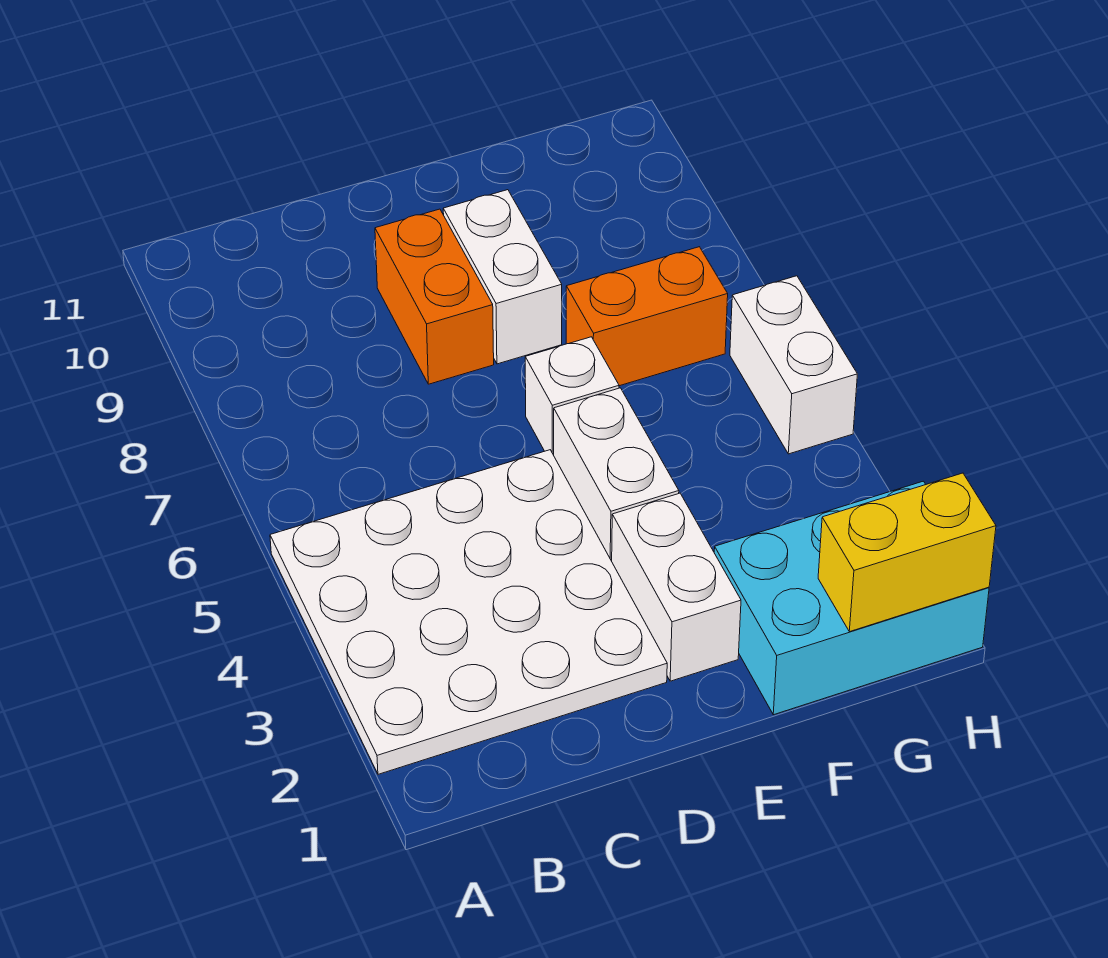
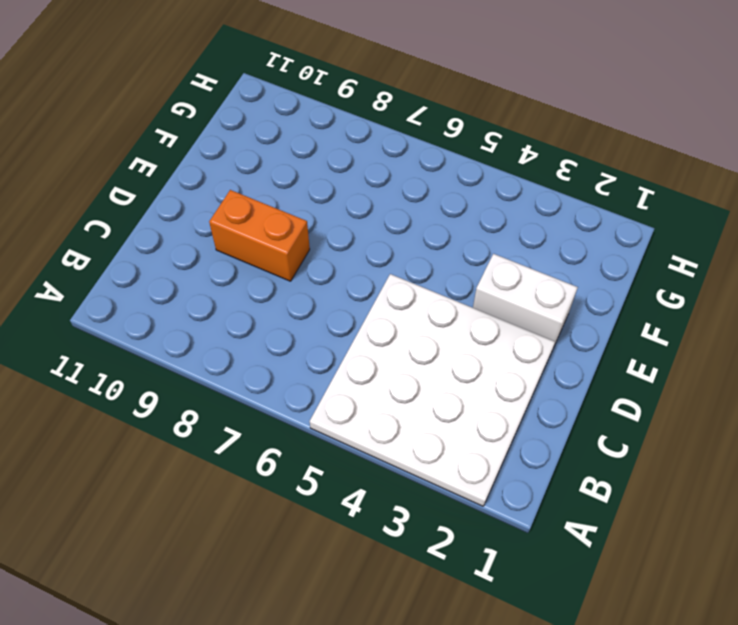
none -> white brick E4:E5 level 1
none -> white brick E6 level 1

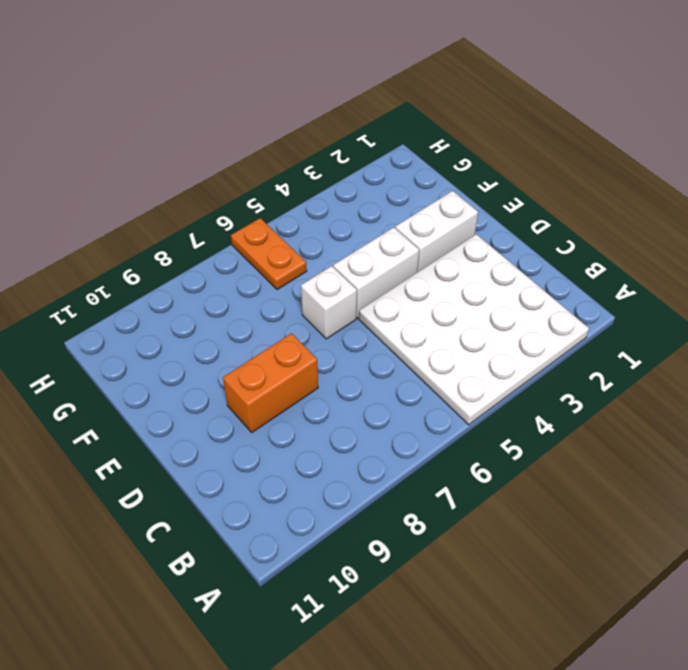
orange plate G6:H6 level 1 -> white brick H5:H6 level 1
none -> white brick E8:E9 level 1
none -> cyan brick F1:H2 level 1

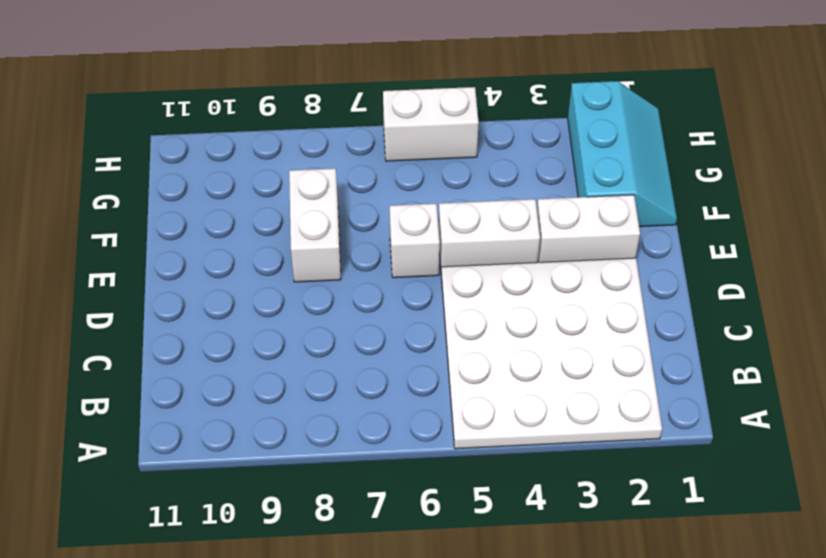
white brick E8:F8 level 1 -> white brick E8:E9 level 1
cyan slope F1:H2 level 1 top 2 -> cyan brick F1:H2 level 1
none -> orange brick D8:D9 level 1
none -> orange brick F7:G7 level 1

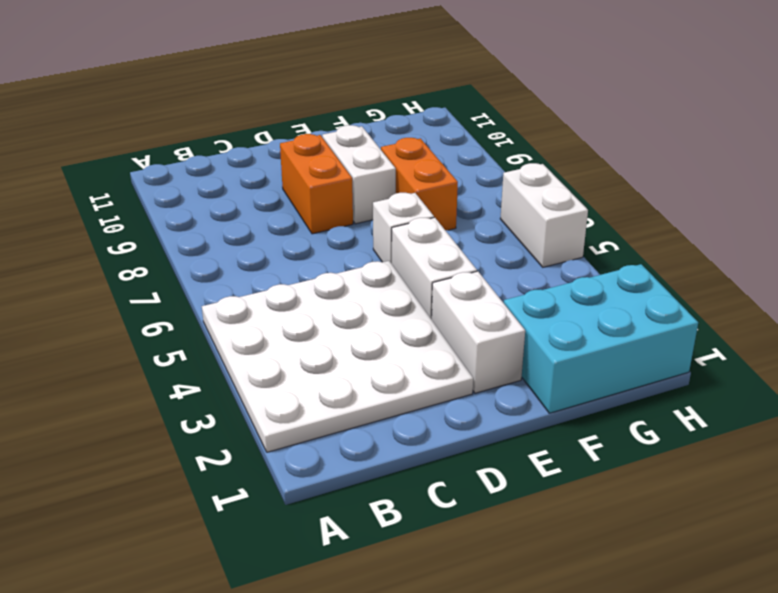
orange brick F7:F8 level 1 -> orange brick F7:G7 level 1
none -> yellow brick G1:H1 level 2

